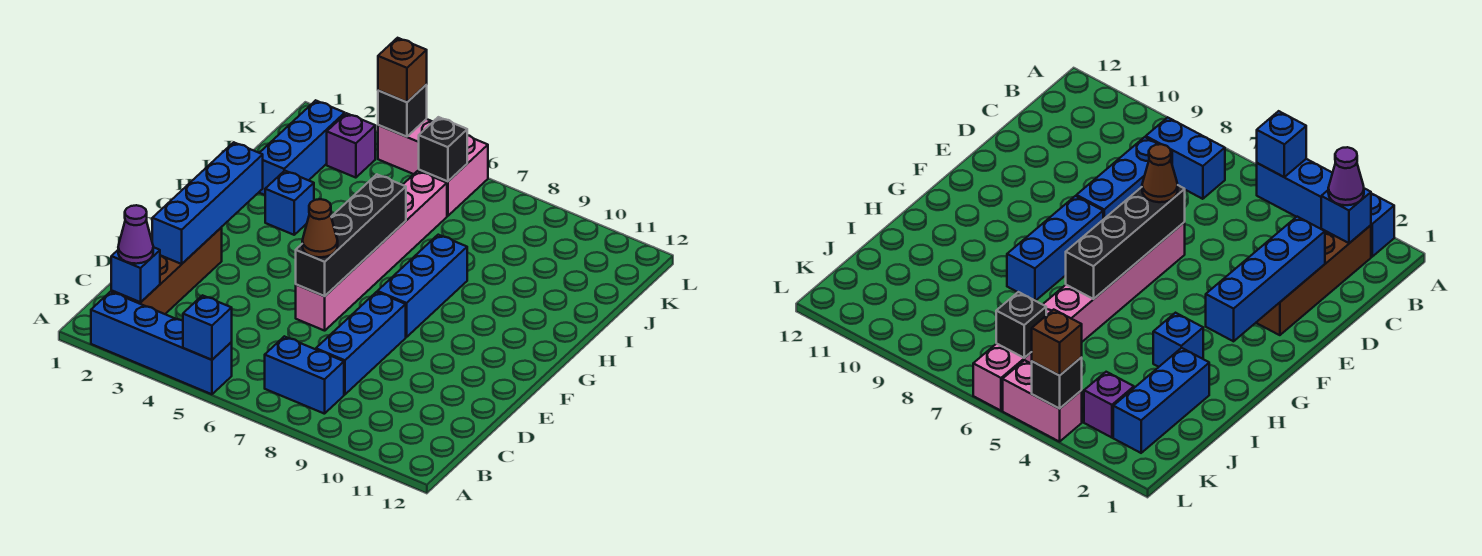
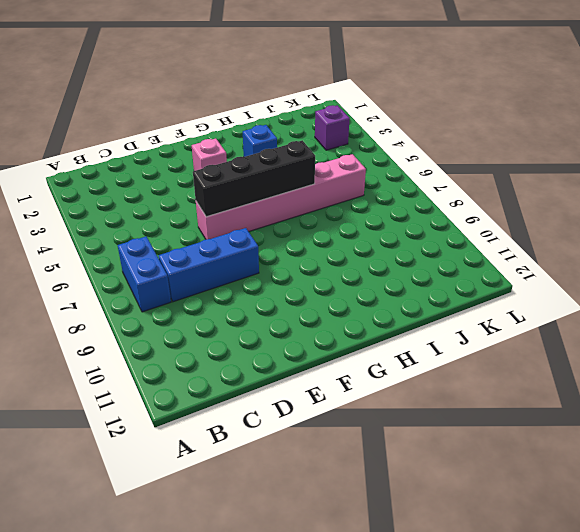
pink brick F3 level 1 -> none
none -> blue brick A2:A5 level 1
none -> brown brick B2:E2 level 1
none -> blue brick F8:H8 level 1

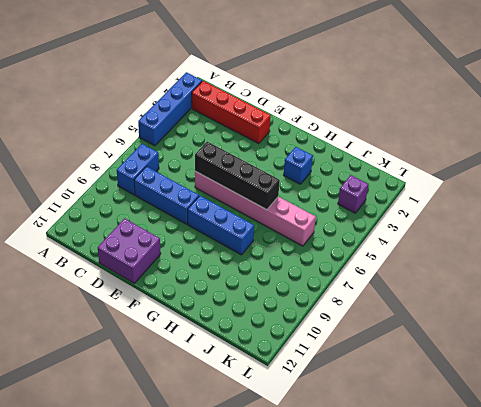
red brick B2:E2 level 1 -> brown brick B2:E2 level 1
purple brick D11:E12 level 1 -> none
none -> blue brick I2:K2 level 1
none -> pink brick K6:L6 level 1
none -> pink brick L4:L5 level 1

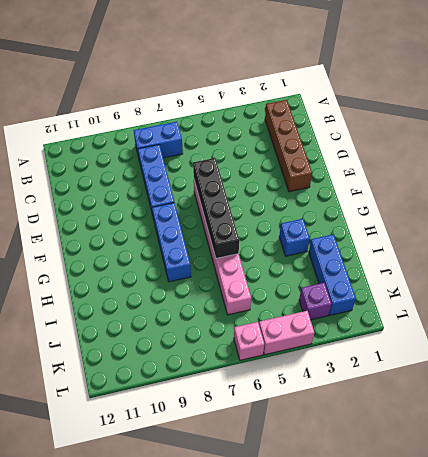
pink brick L6 level 1 -> pink brick K6:L6 level 1
none -> blue brick A2:A5 level 1
none -> blue brick A5 level 2
none -> blue brick B2 level 2

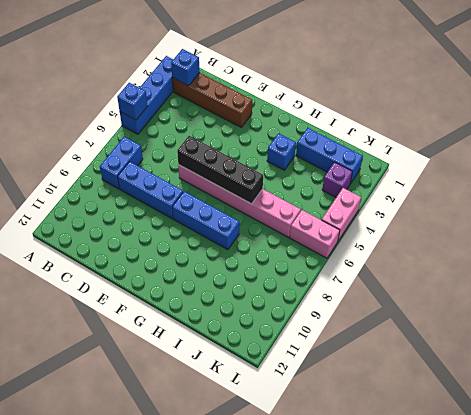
none -> blue brick D2:G2 level 2
none -> black brick K6 level 2
none -> black brick L4 level 2

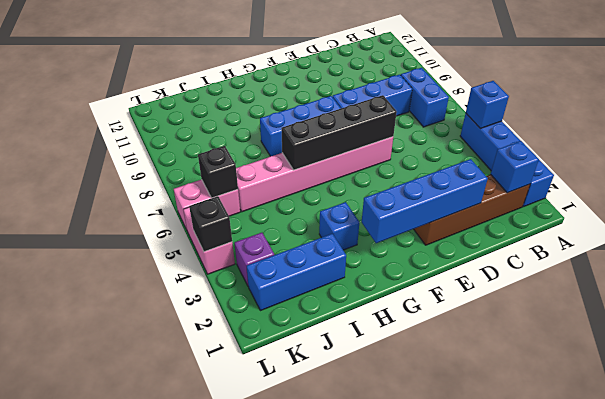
none -> purple cone B2 level 3
none -> brown cone E6 level 3
none -> brown brick L4 level 3

